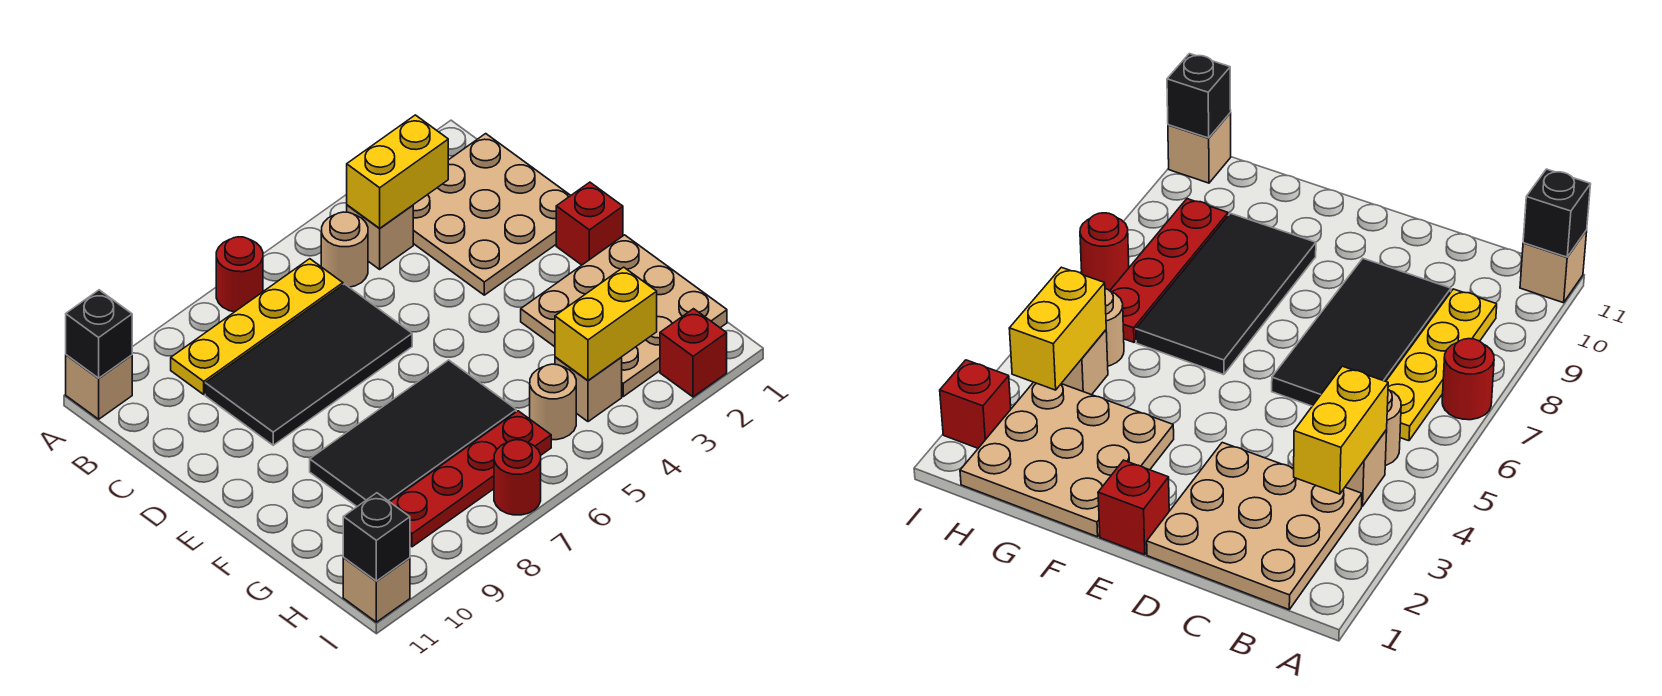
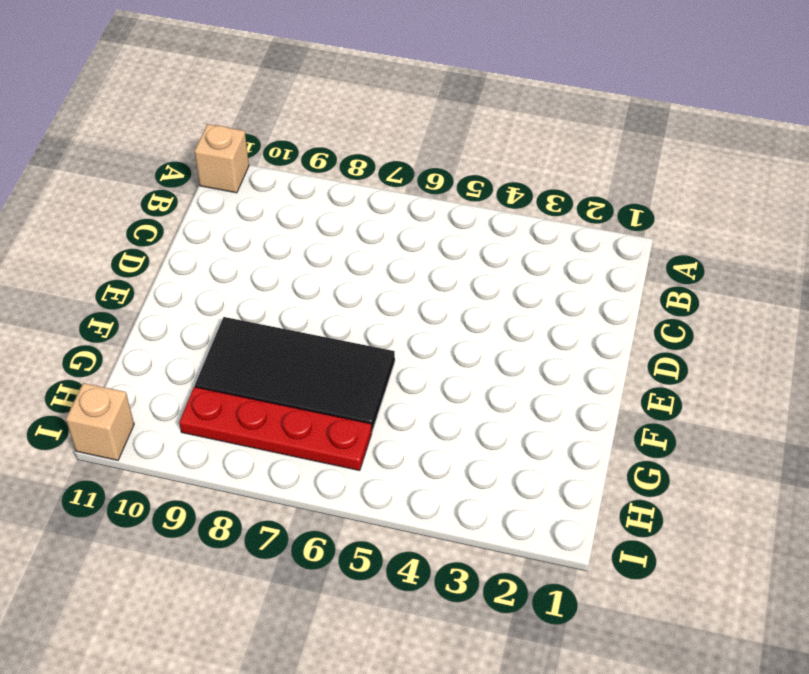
none -> red round brick A7 level 1
none -> tan plate B1:D3 level 1
none -> tan brick B4 level 1

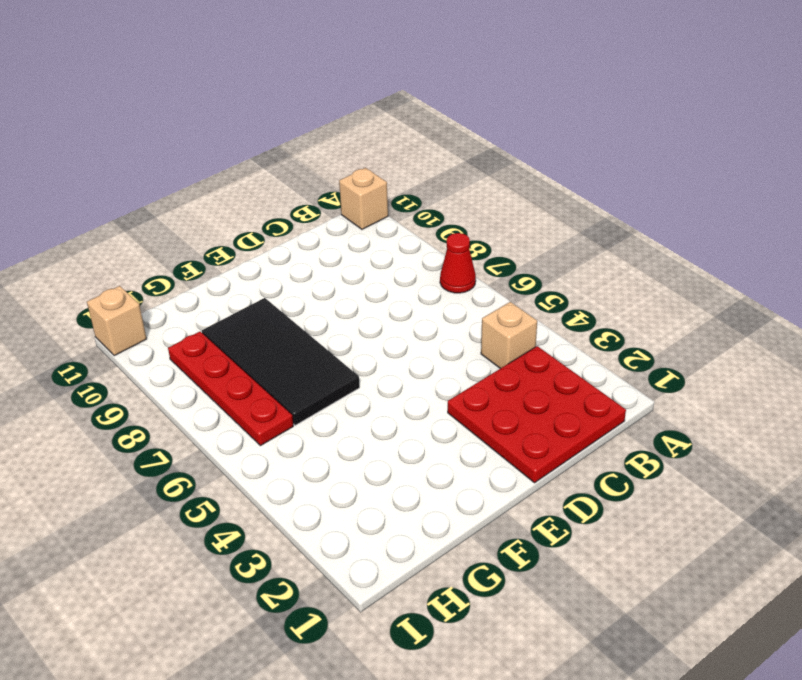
red cone A7 level 1 -> red round brick A7 level 1
red plate B1:D3 level 1 -> tan plate B1:D3 level 1
none -> tan round brick B5 level 1
none -> yellow plate B6:B9 level 1
none -> black tile C6:D9 level 1

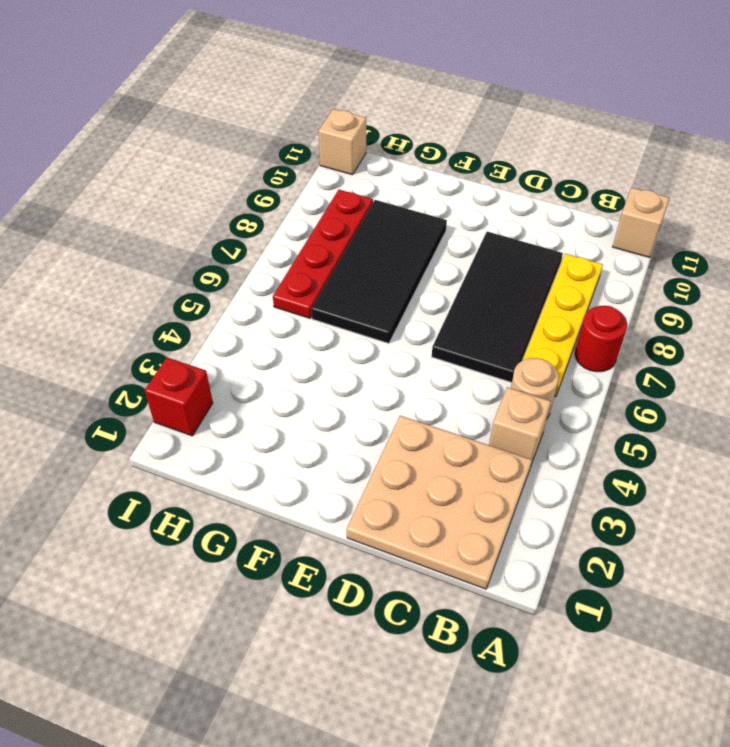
none -> red brick E1 level 1
none -> tan plate F1:H3 level 1
none -> tan brick H4 level 1

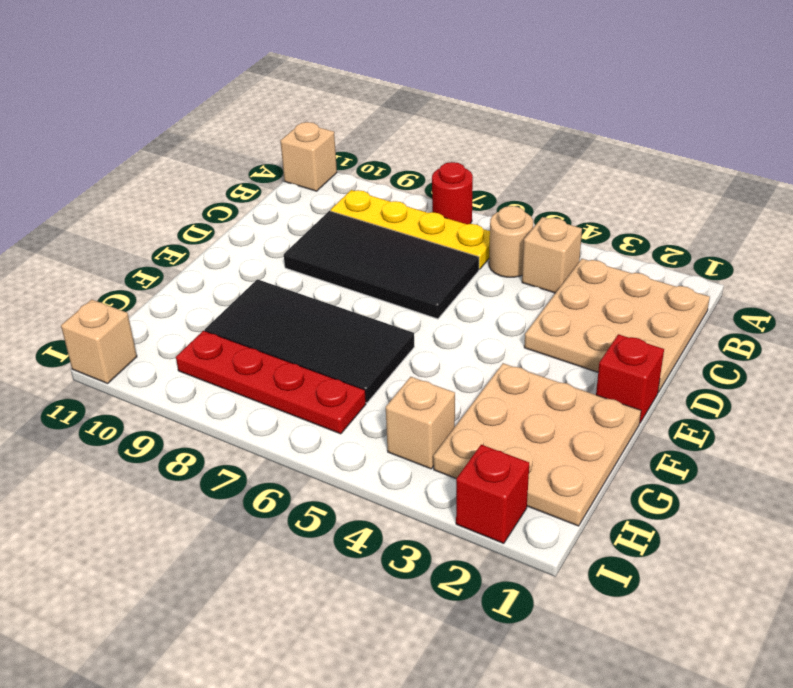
none -> tan round brick H5 level 1
none -> red round brick I7 level 1
none -> black brick A11 level 2

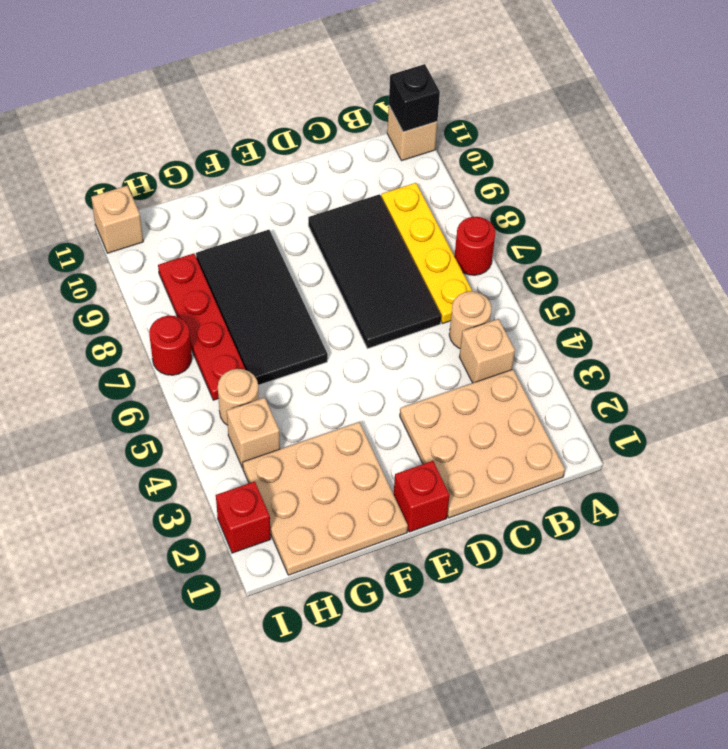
none -> yellow brick B3:B4 level 2
none -> yellow brick H3:H4 level 2
none -> black brick I11 level 2

